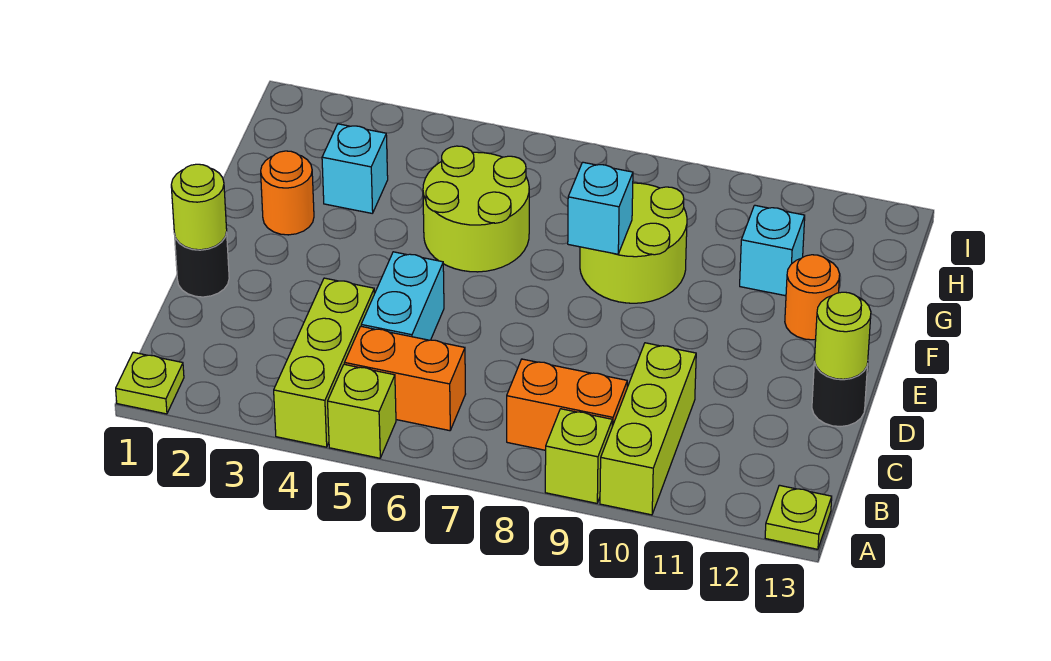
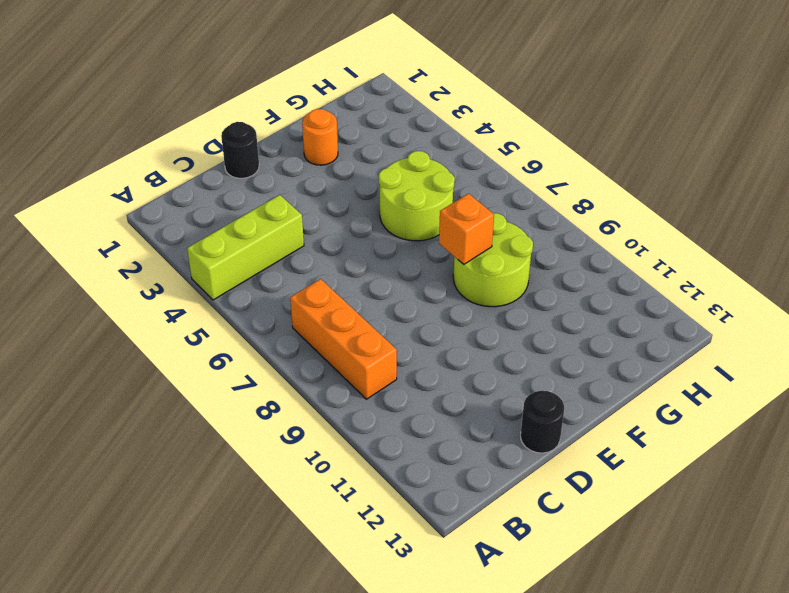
orange brick B7:B9 level 1 -> orange brick B8:B9 level 1
orange brick F8 level 2 -> cyan brick F8 level 2
none -> lime plate A1 level 1
none -> lime brick A5 level 1
none -> lime brick A9 level 1

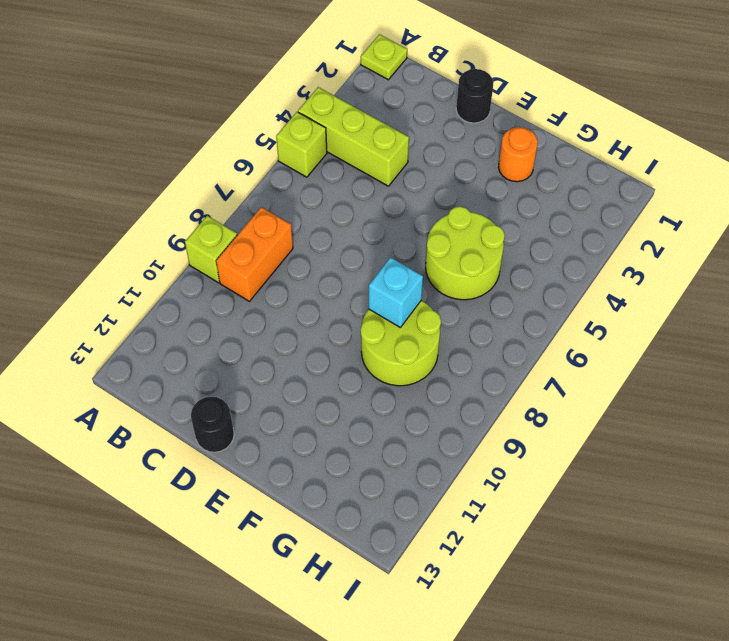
none -> lime brick A10:C10 level 1
none -> lime plate A13 level 1
none -> orange brick B5:B6 level 1

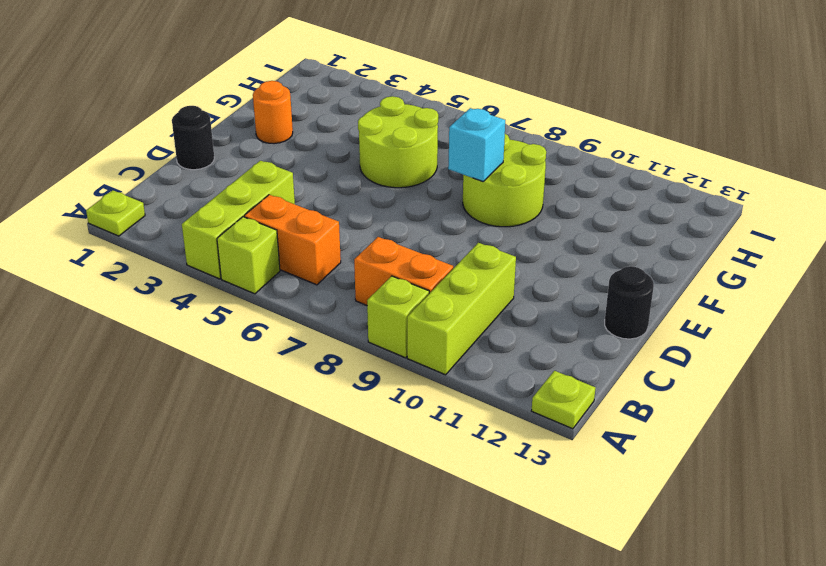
none -> cyan brick C5:D5 level 1
none -> orange round brick F12 level 1
none -> cyan brick G3 level 1

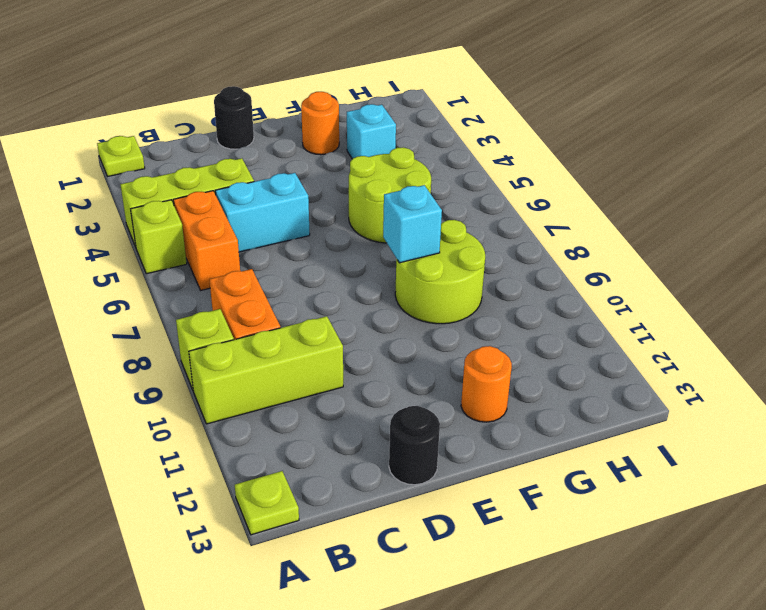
none -> cyan brick G11 level 1
none -> lime round brick D1 level 2
none -> lime round brick D13 level 2

